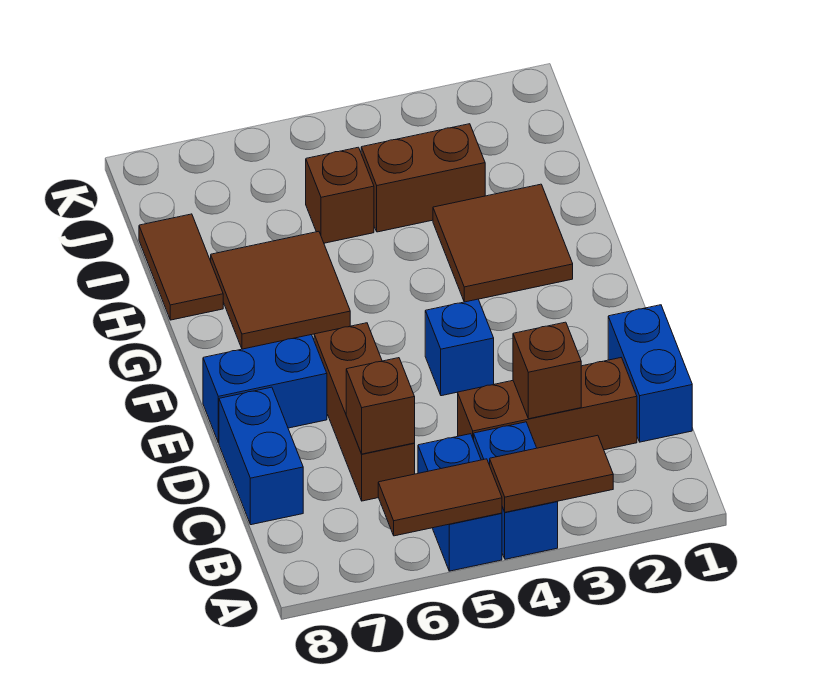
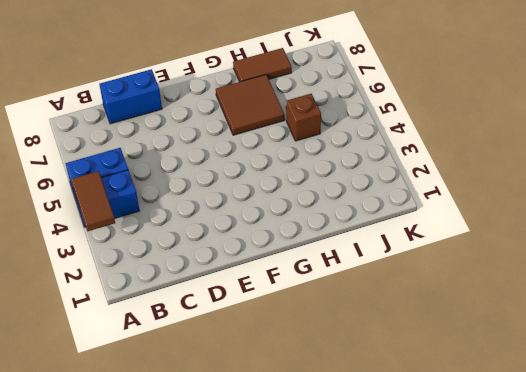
none -> blue brick C1:D1 level 1
none -> brown brick C2:C4 level 1
none -> brown brick C6:E6 level 1

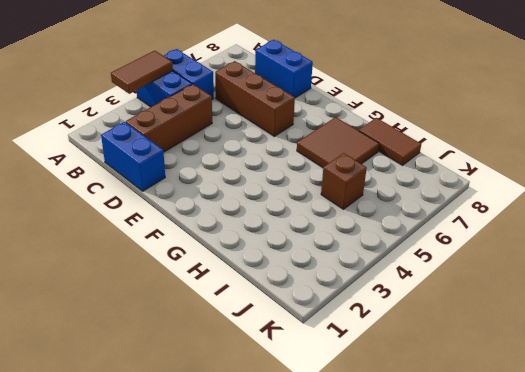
none -> blue brick E4 level 1
none -> blue brick E7:E8 level 1
none -> brown tile G2:H3 level 1

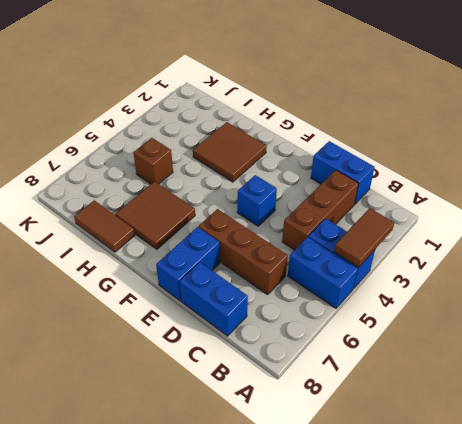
none -> brown brick I3:I4 level 1
none -> brown tile A5:A6 level 2
none -> brown brick C3 level 2

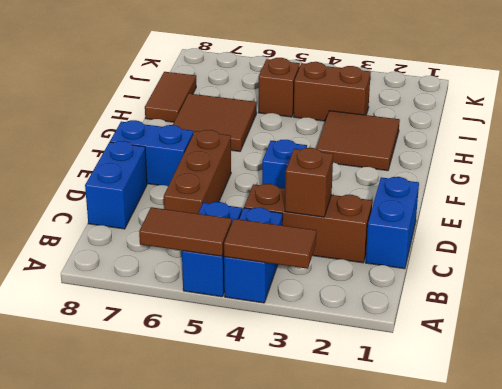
none -> brown brick C6 level 2

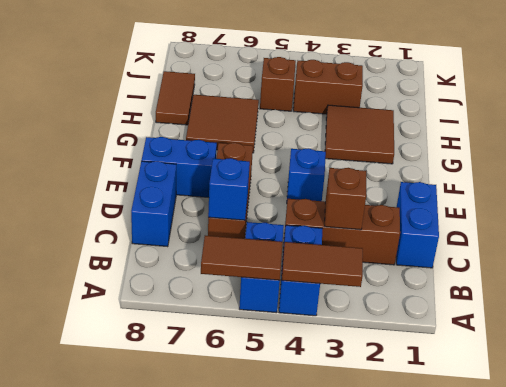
blue brick C6 level 2 -> brown brick C6 level 2

